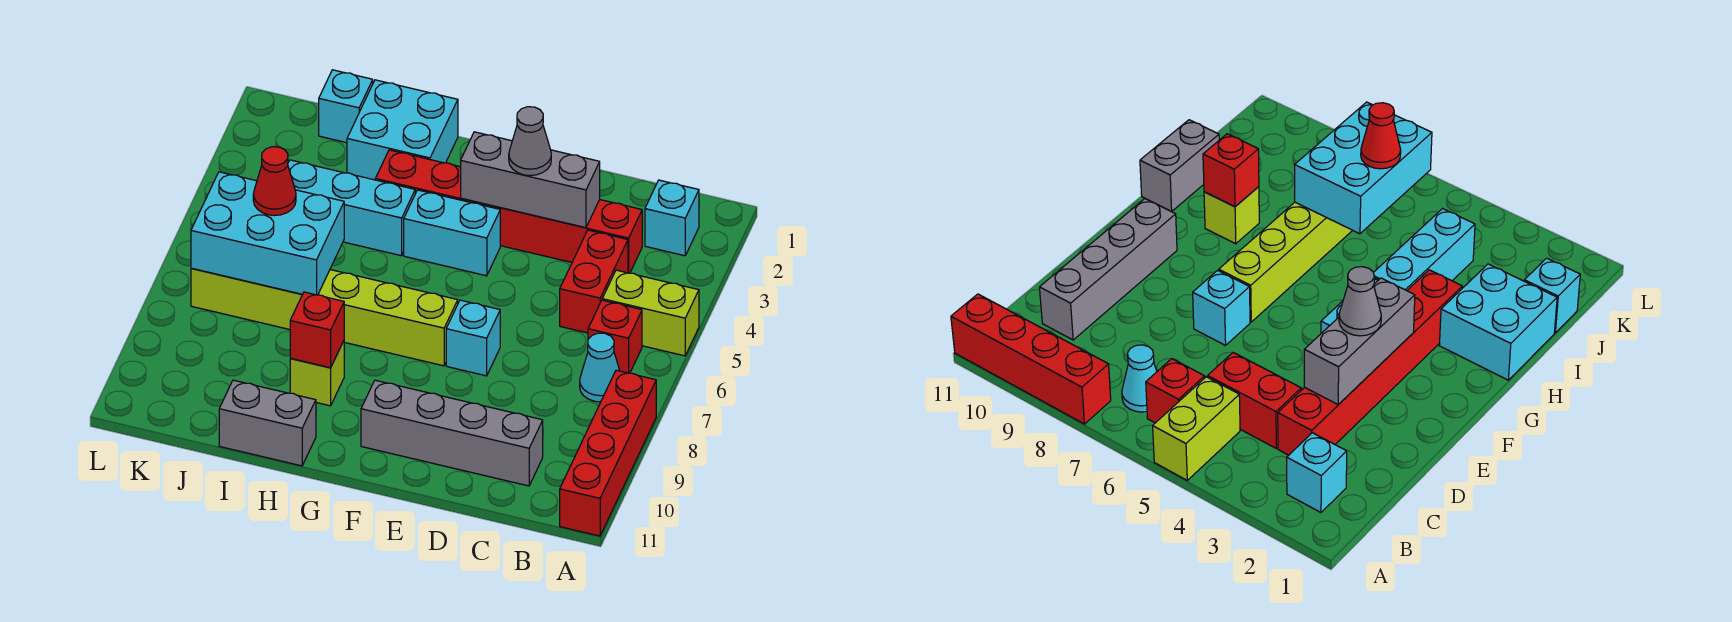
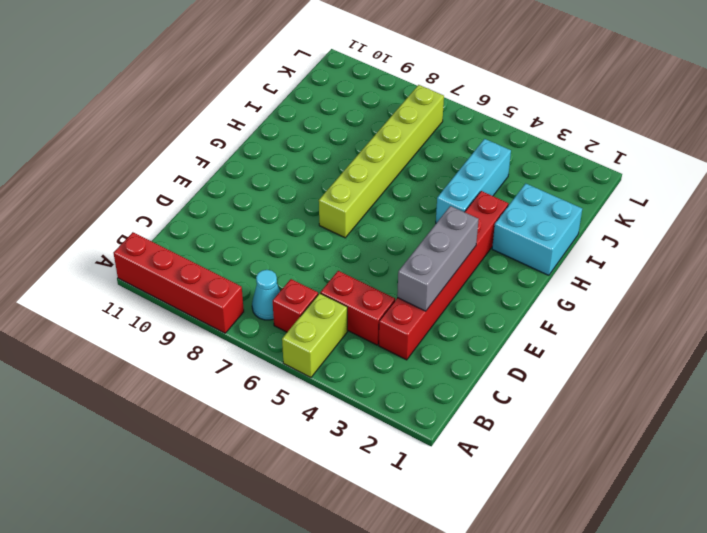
none -> cyan brick B2 level 1
none -> grey brick C10:F10 level 1
none -> cyan brick E7 level 1

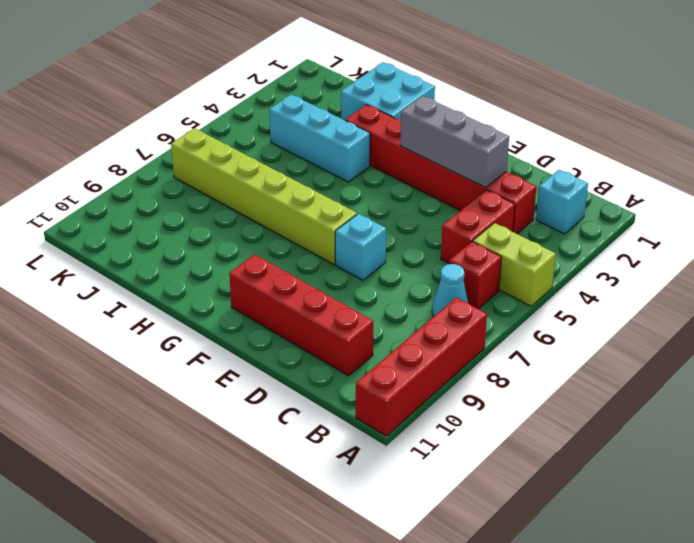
red brick C10:F10 level 1 -> grey brick C10:F10 level 1
none -> cyan brick F4:G4 level 1
none -> lime brick H9 level 1
none -> grey brick H11:I11 level 1

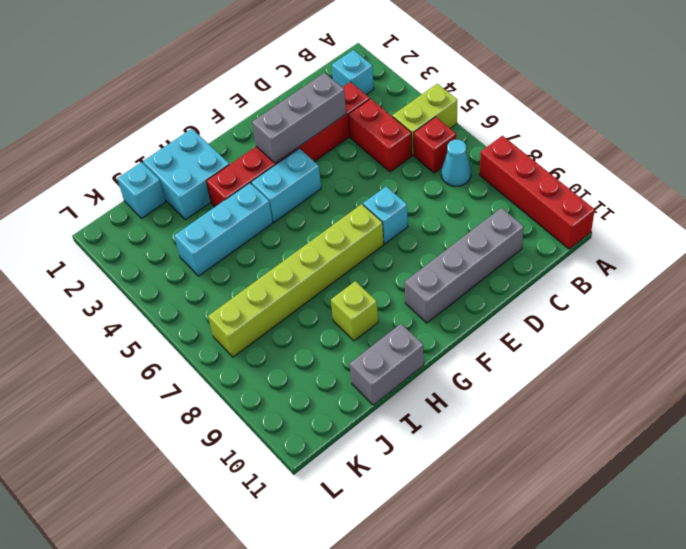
none -> red brick H9 level 2
none -> cyan brick I6:K7 level 2
none -> grey cone E3 level 3

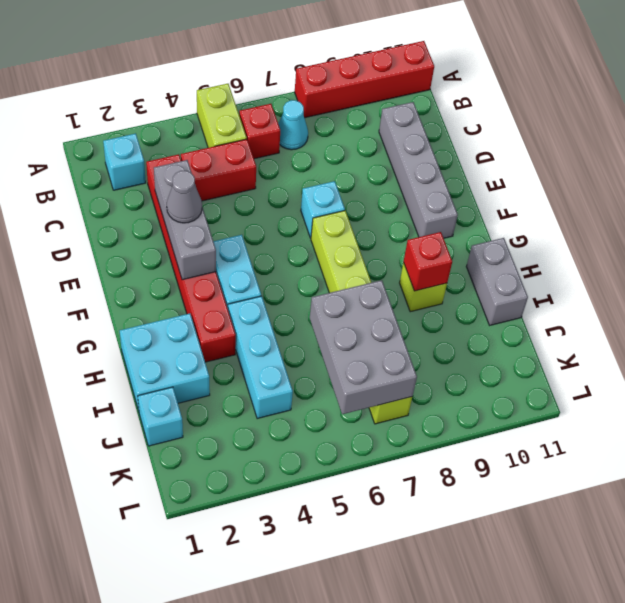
grey brick I6:K7 level 2 -> cyan brick I6:K7 level 2
none -> red cone J6 level 3

